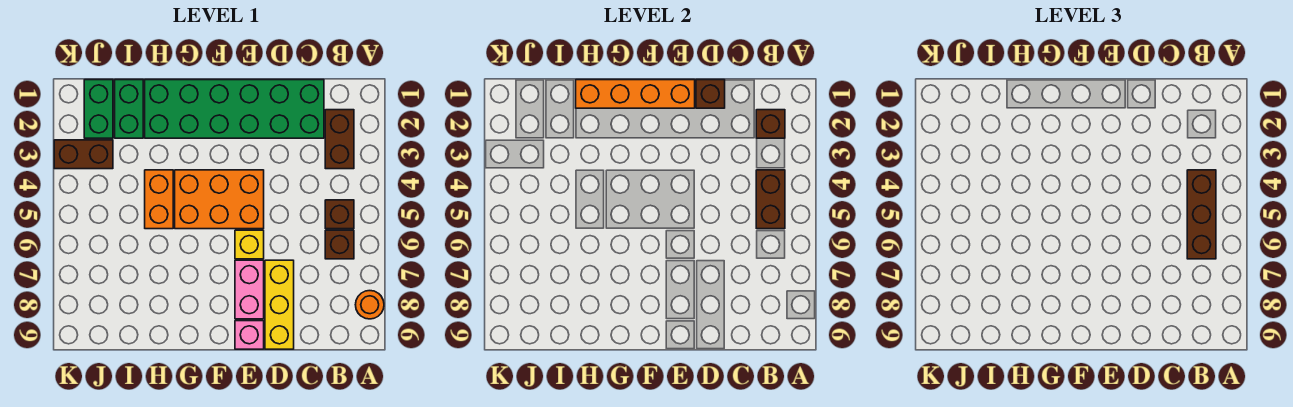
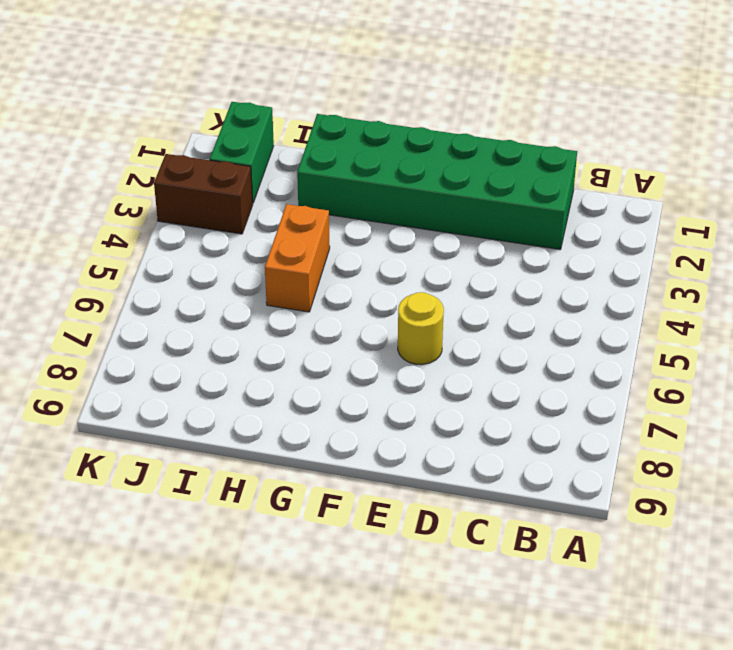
yellow round brick E6 level 1 -> yellow brick E6 level 1
none -> orange round brick A8 level 1
none -> brown brick B2:B3 level 1
none -> brown brick B5 level 1

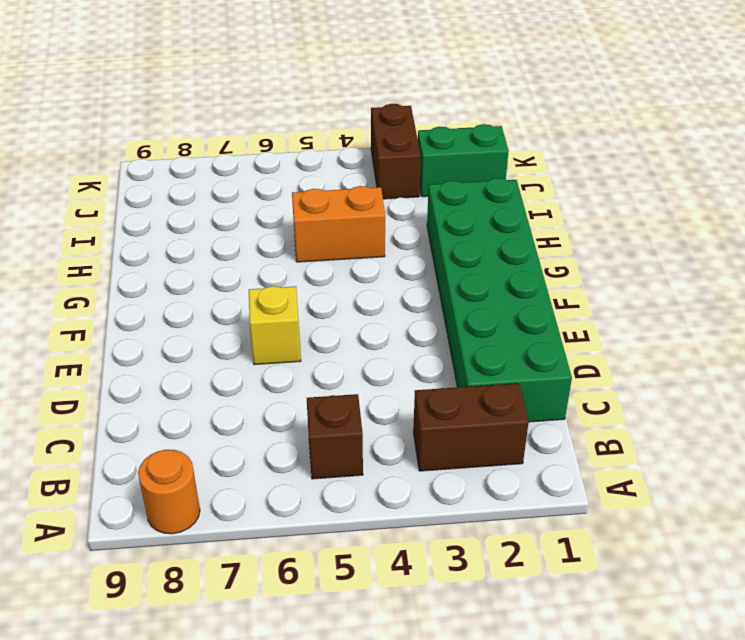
none -> brown brick B6 level 1
none -> yellow brick D7:D9 level 1
none -> orange brick E4:G5 level 1

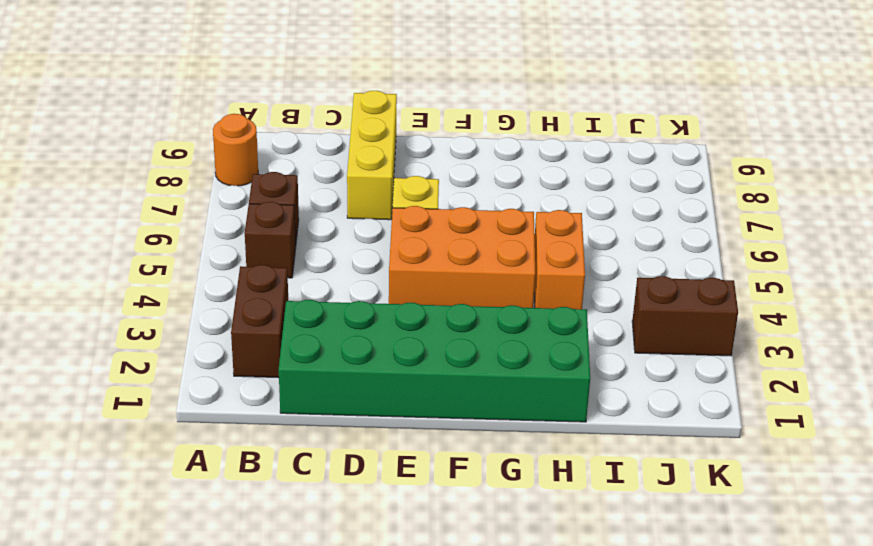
none -> pink brick E7:E8 level 1
none -> pink brick E9 level 1
none -> green brick I1:I2 level 1

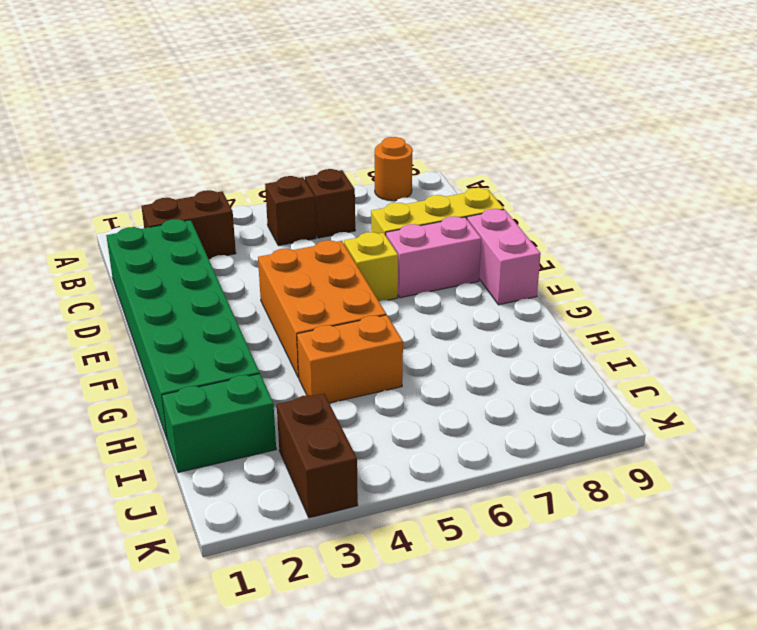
pink brick E9:F9 level 1 -> pink brick E9 level 1
none -> green brick J1:J2 level 1
none -> brown brick B2 level 2
none -> brown brick B4:B5 level 2

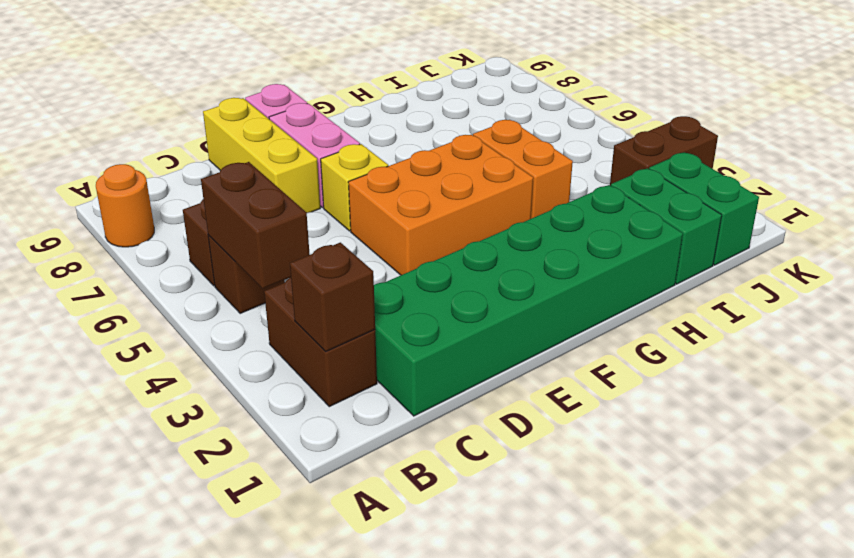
none -> brown brick D1 level 2
none -> orange brick E1:H1 level 2
none -> brown brick B4:B6 level 3

